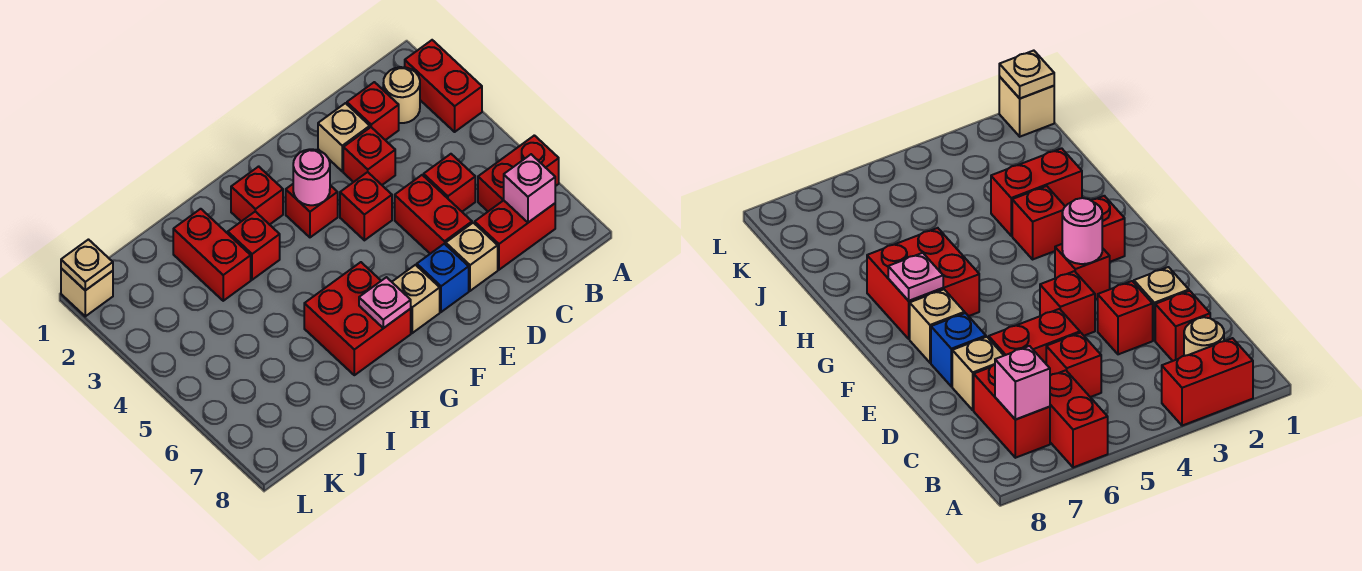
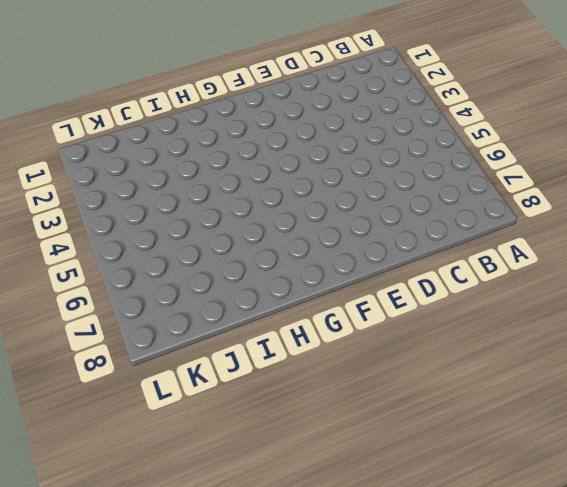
none -> red brick A2:A3 level 1
none -> red brick A6:B6 level 1
none -> tan round brick B2 level 1

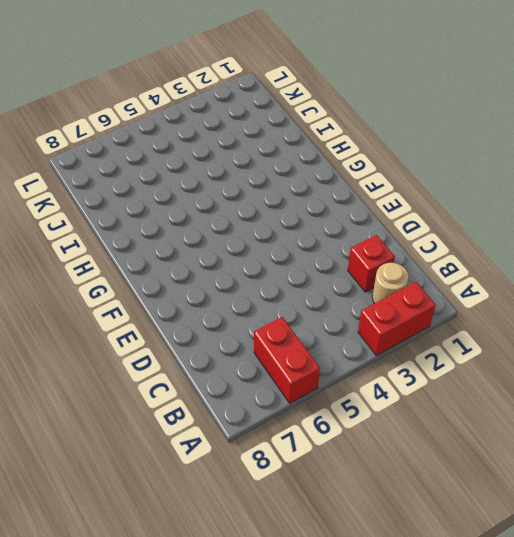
none -> red brick B7:C7 level 1
none -> red brick C5 level 1
none -> tan brick D2 level 1

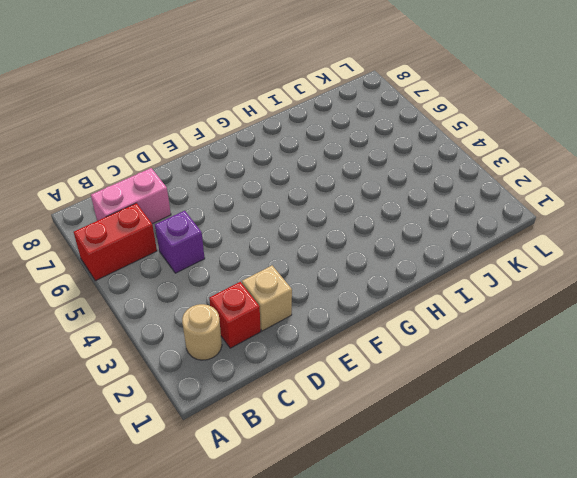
pink brick B7:C7 level 1 -> red brick B7:C7 level 1
purple brick C5 level 1 -> red brick C5 level 1
none -> red brick A2:A3 level 1
none -> red brick D3 level 1
none -> red brick D5:D6 level 1

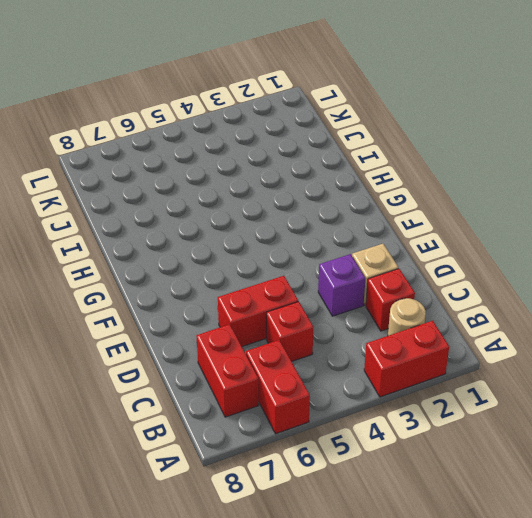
purple brick D3 level 1 -> red brick D3 level 1
none -> tan brick D7 level 1
none -> red brick E4 level 1
none -> blue brick E7 level 1

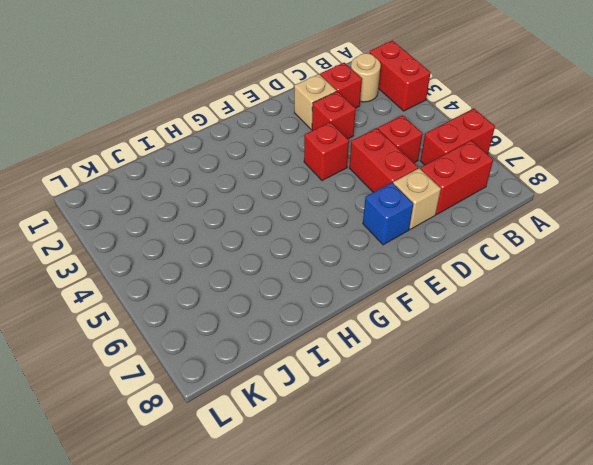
none -> red brick F3 level 1
none -> tan brick F7 level 1
none -> red brick G2 level 1

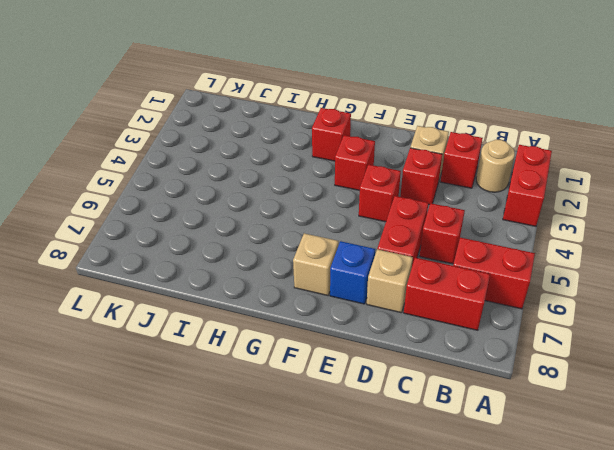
none -> red brick G6:H7 level 1
none -> red brick H3 level 1
none -> red brick I2:I3 level 1

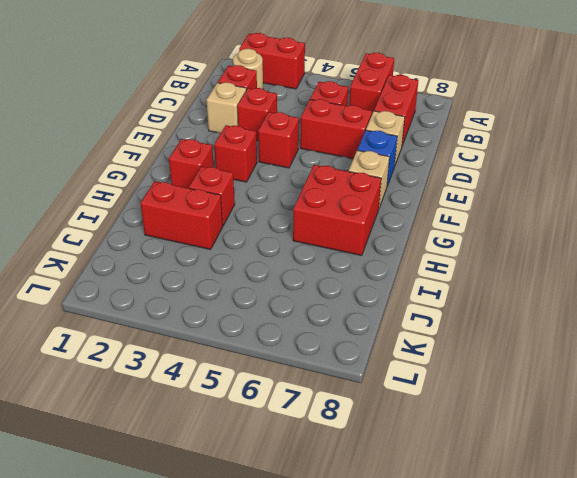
none -> tan brick L1 level 1
none -> pink brick B7 level 2
none -> pink round brick F3 level 2

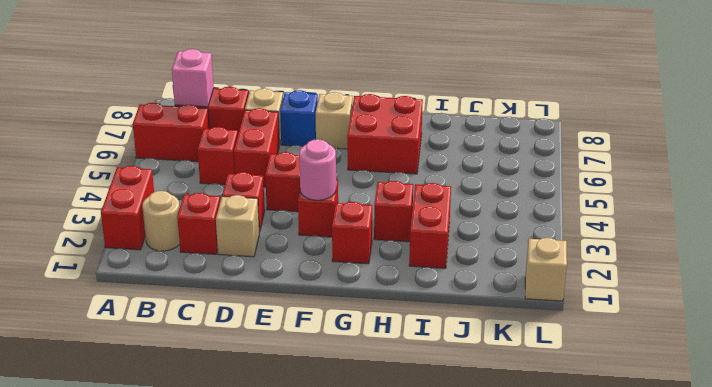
none -> pink plate G7 level 2
none -> tan plate L1 level 2

